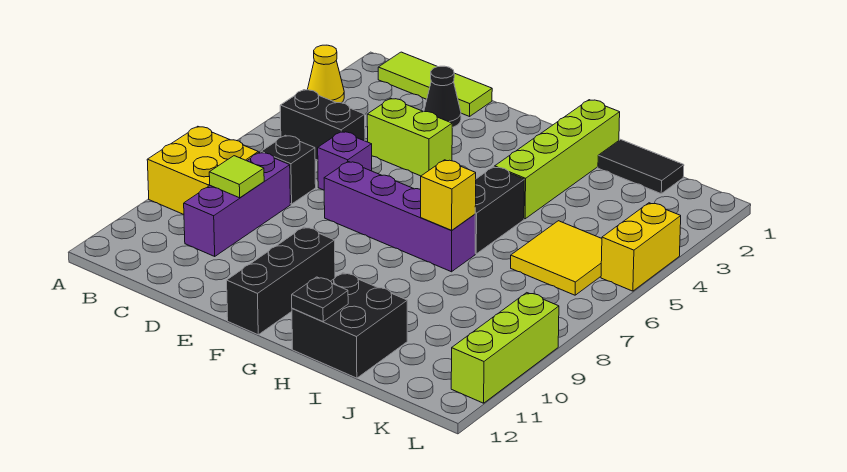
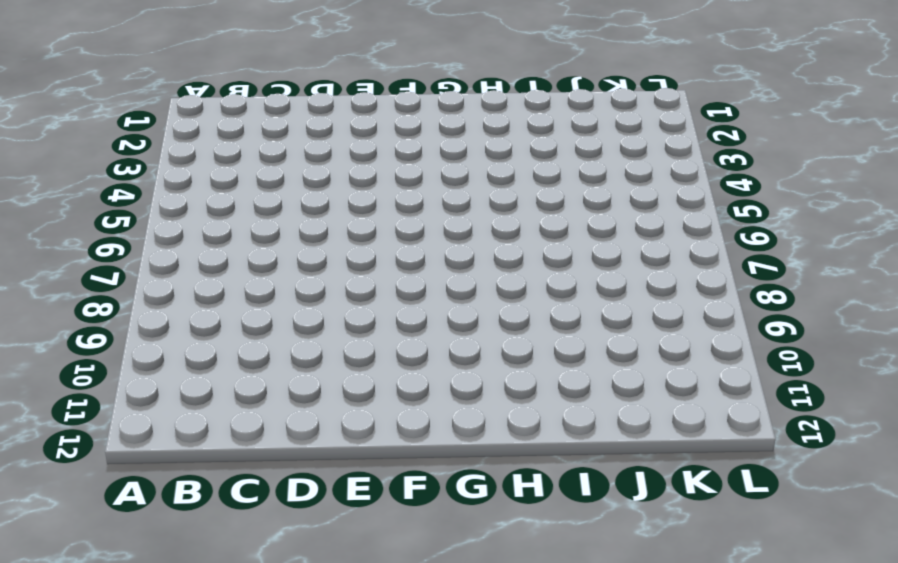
none -> yellow cone A3 level 1
none -> yellow brick A8:B9 level 1
none -> lime tile B1:D1 level 1

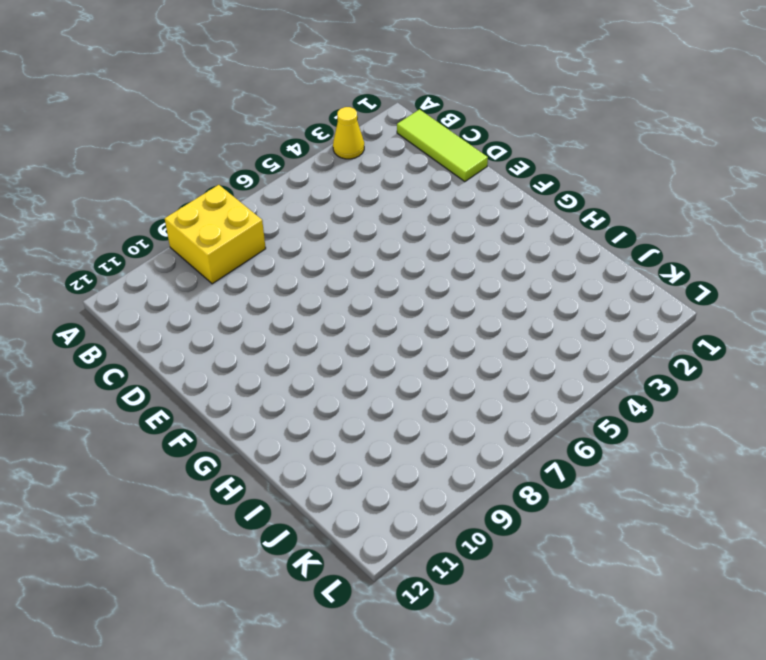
none -> black brick B5:C5 level 1
none -> black brick C7 level 1
none -> purple brick C8:C10 level 1

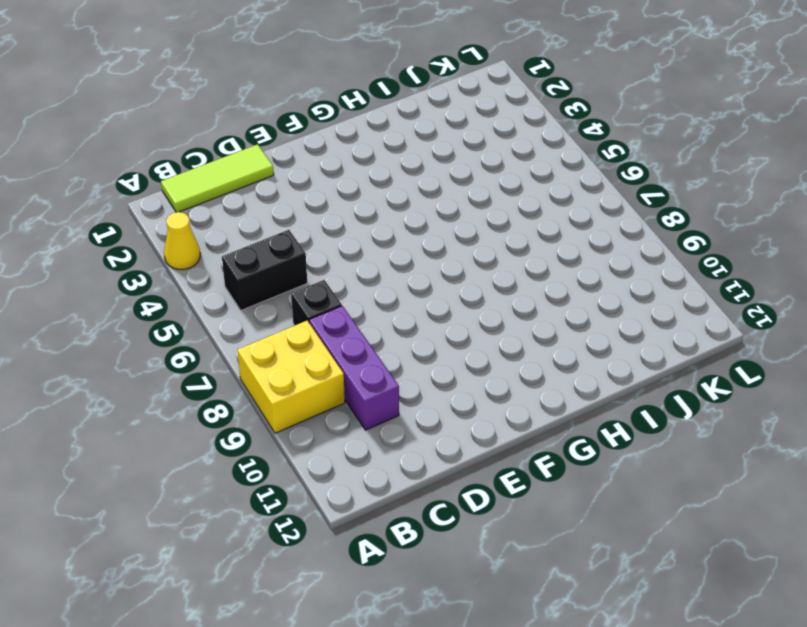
none -> black cone D2 level 1
none -> lime brick D4:E4 level 1
none -> purple brick D6 level 1

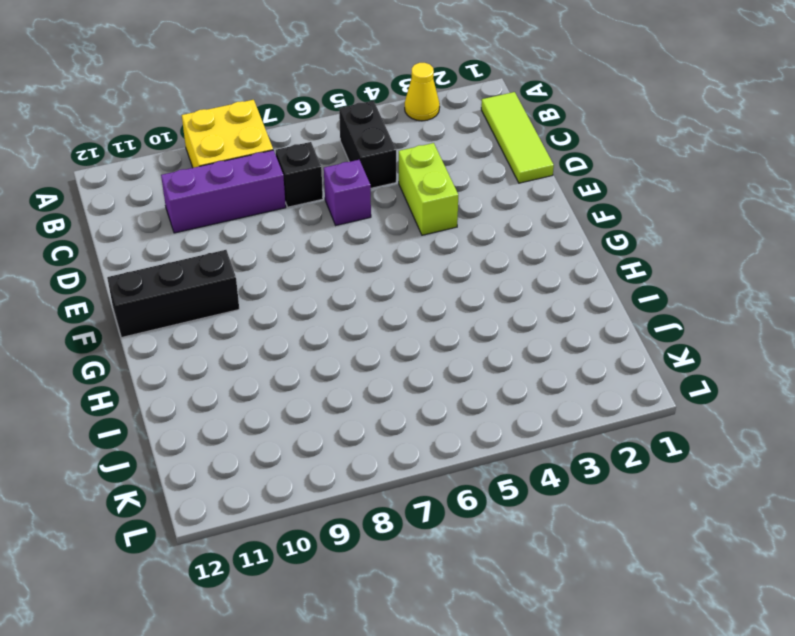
none -> black cone D2 level 1
none -> purple brick E7:H7 level 1
none -> lime brick H1:H4 level 1

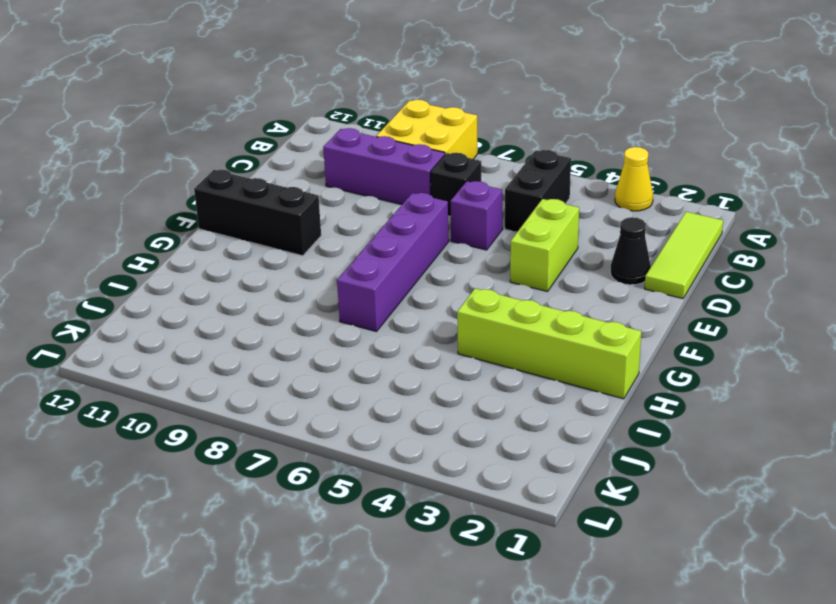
none -> black brick H5:H6 level 1
none -> black brick H11:I12 level 1
none -> black tile I1:J1 level 1

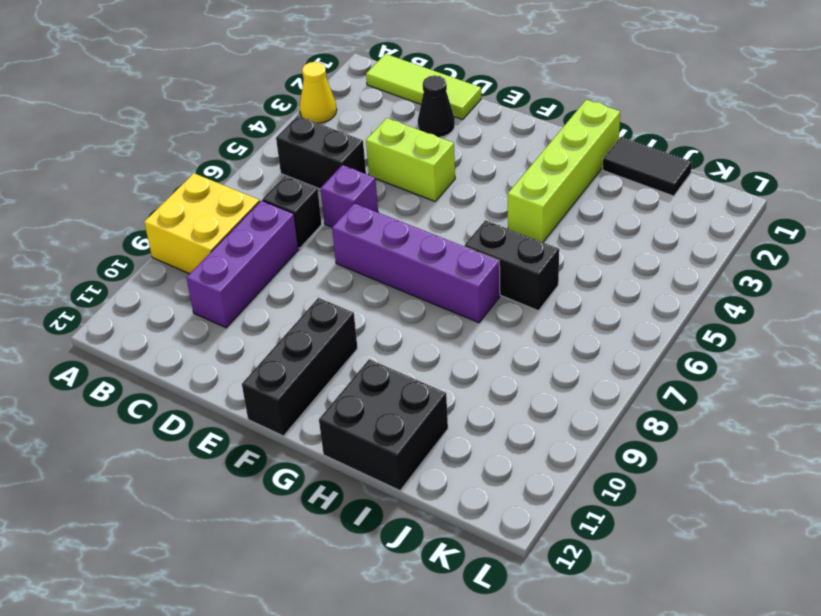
black brick H6:I6 level 1 -> black brick H5:H6 level 1
none -> yellow tile J5:K6 level 1
none -> yellow brick L4:L5 level 1
none -> lime brick L9:L11 level 1

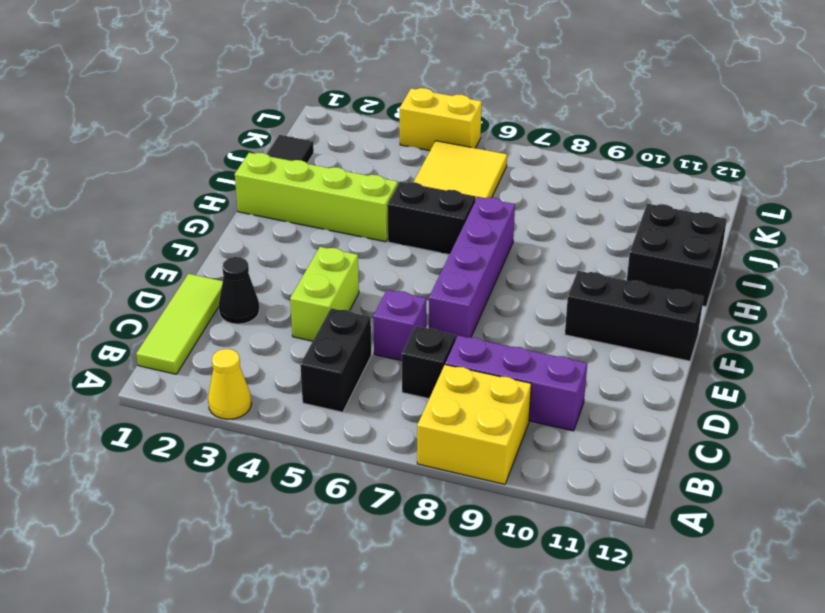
none -> lime brick L9:L11 level 1
none -> lime tile C9 level 2
none -> yellow brick H7 level 2

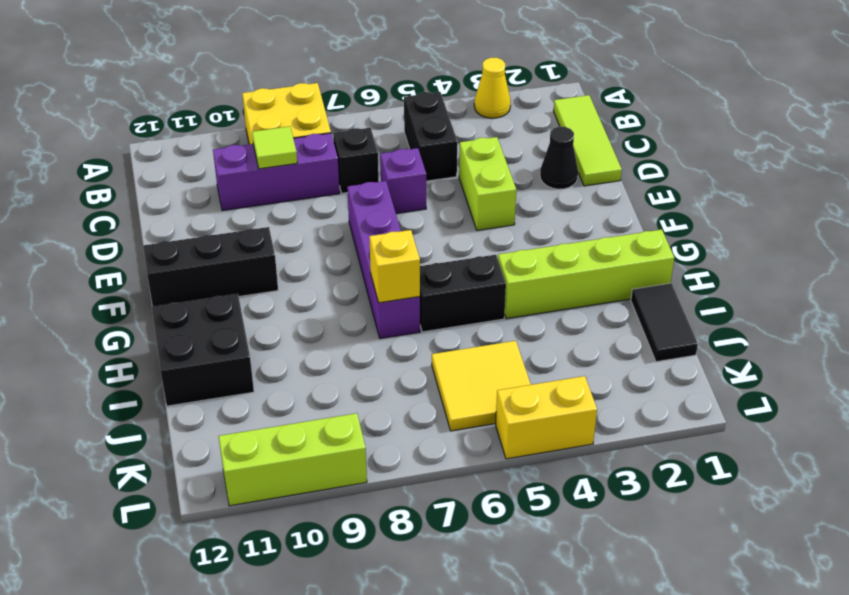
none -> black plate H12 level 2

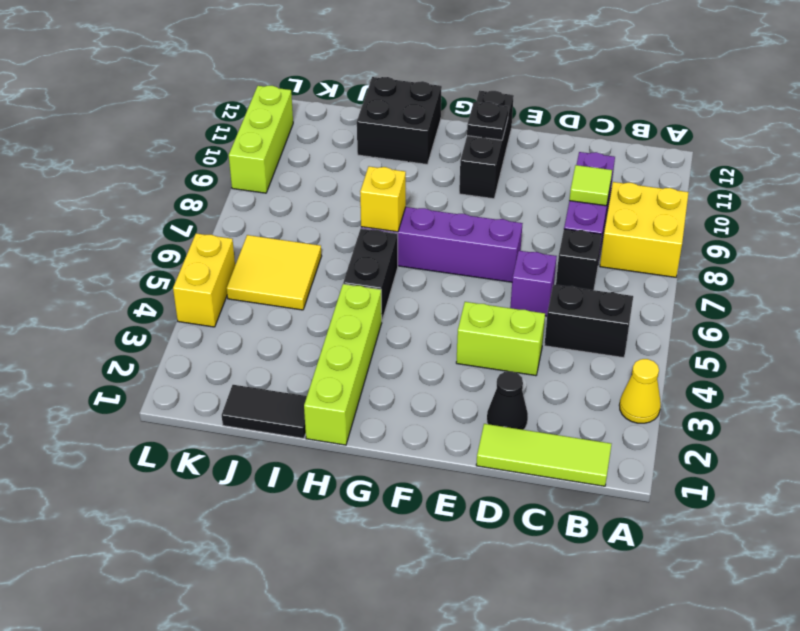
black plate F11 level 2 -> black plate H12 level 2

